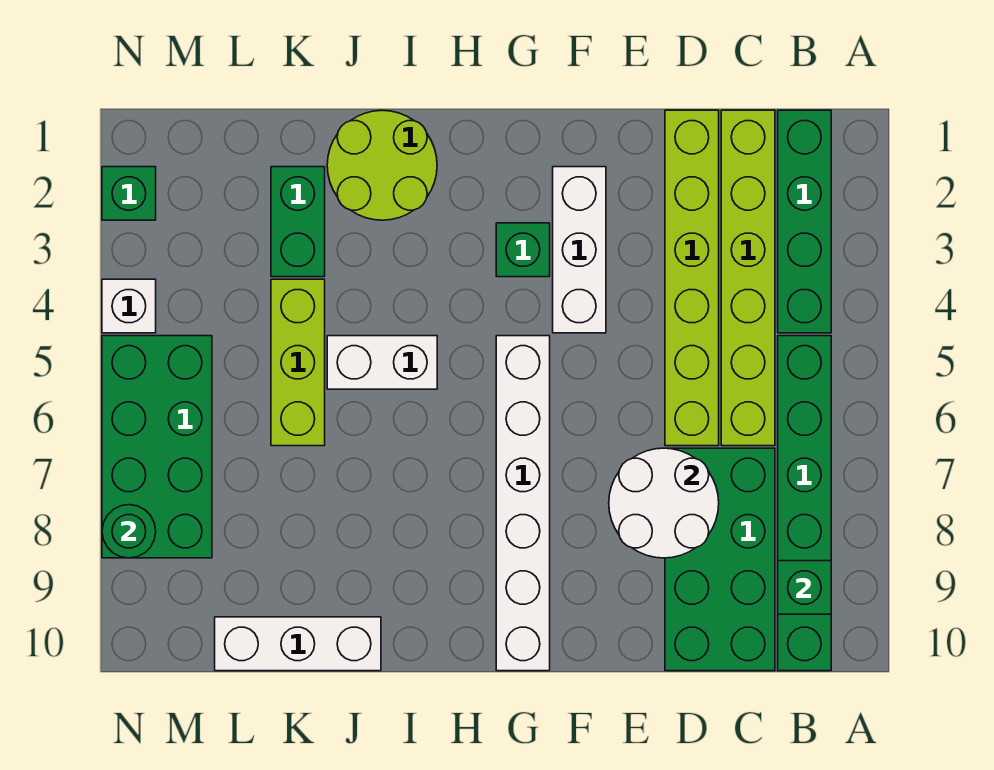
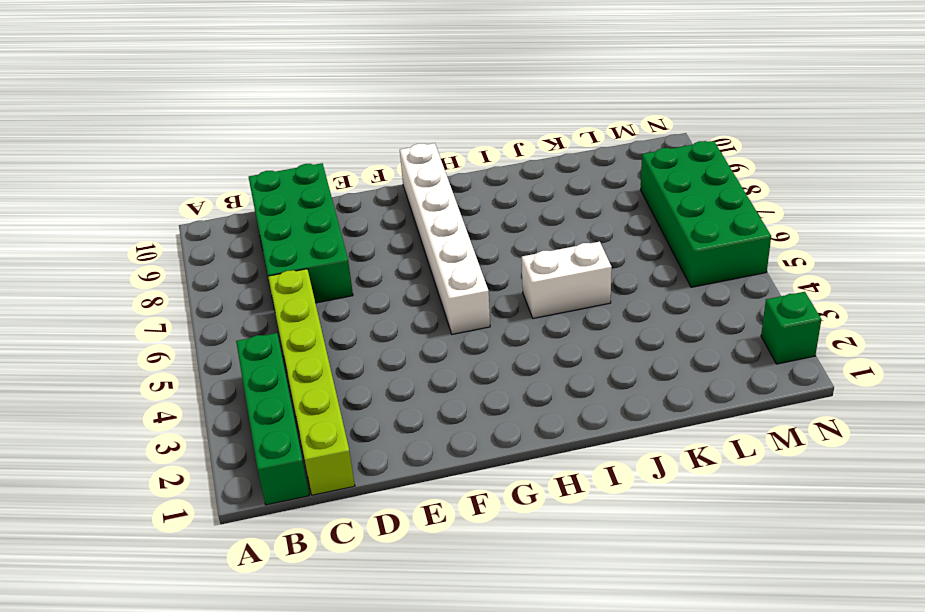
none -> green brick B5:B10 level 1
none -> lime brick D1:D6 level 1
none -> white brick F2:F4 level 1

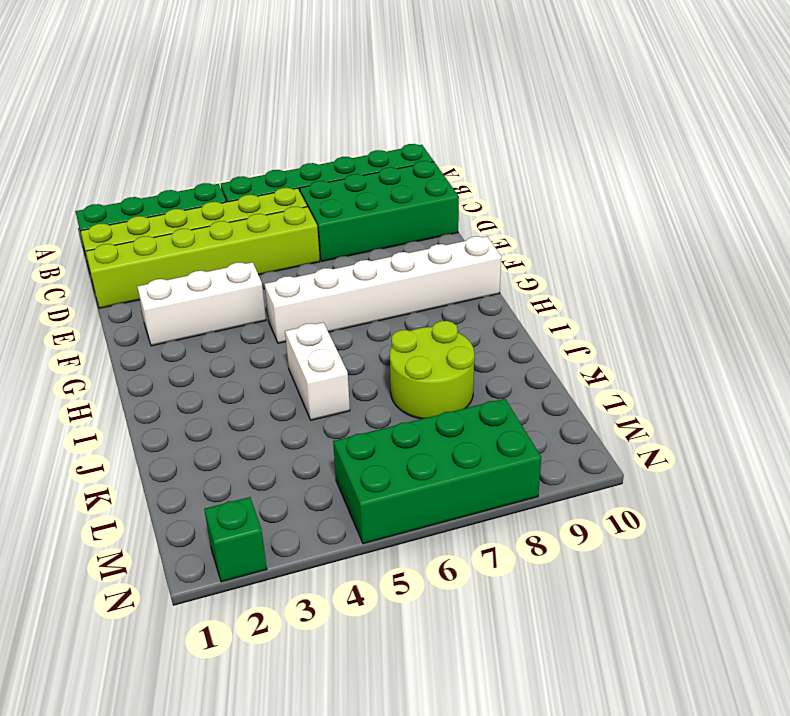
lime round brick J7:K8 level 1 -> lime round brick I1:J2 level 1
none -> green brick G3 level 1
none -> white brick J10:L10 level 1
none -> green brick K2:K3 level 1

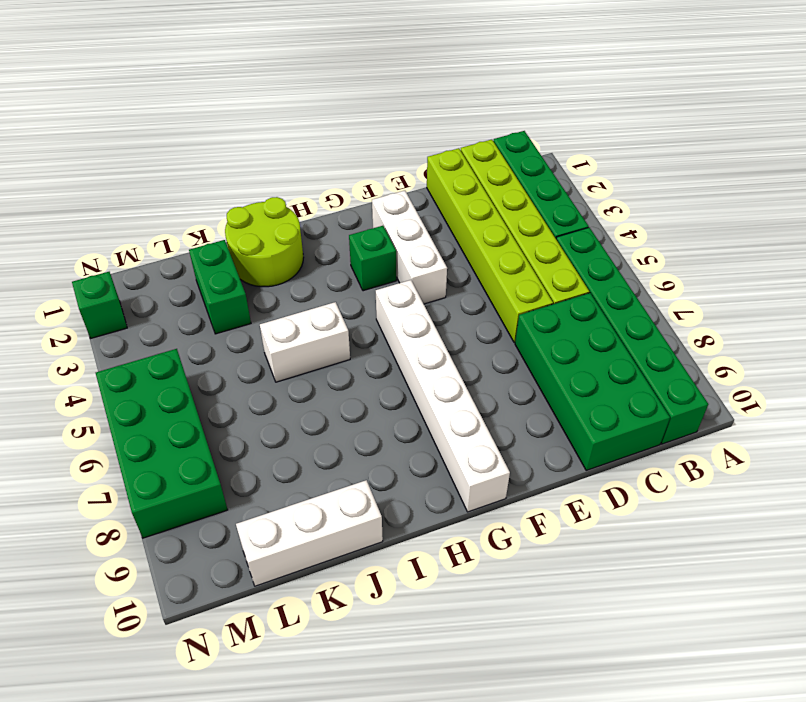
none -> lime brick K4:K6 level 1
none -> white brick N4 level 1
none -> green brick B9 level 2

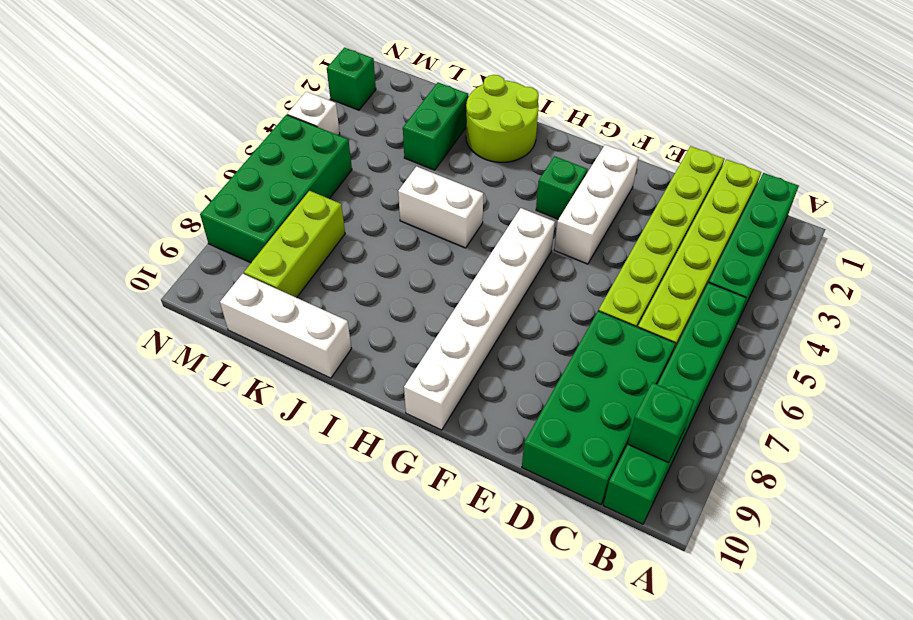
lime brick L7:L9 level 1 -> lime brick K4:K6 level 1
none -> white round brick D7:E8 level 2
none -> green round brick N8 level 2

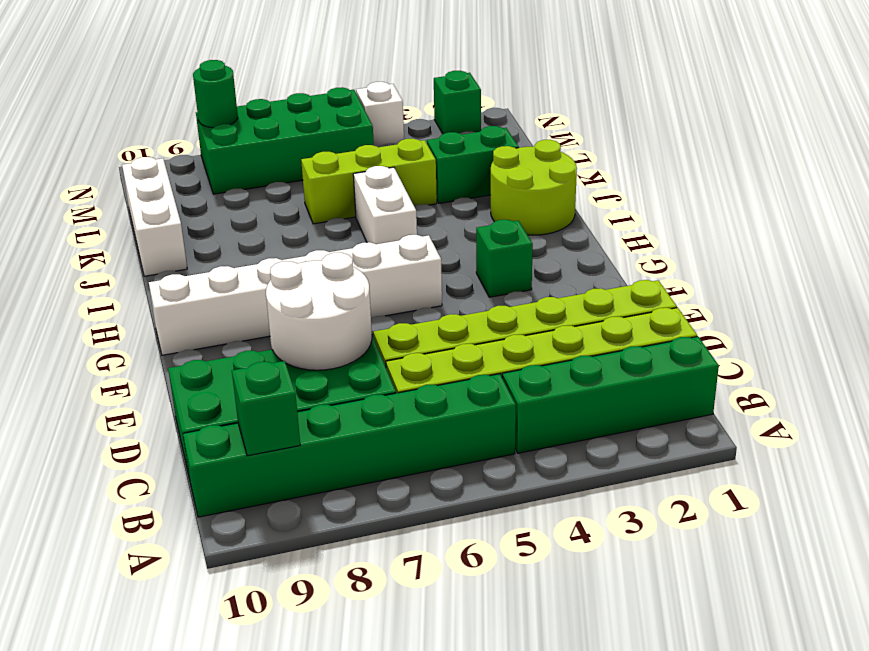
none -> white brick F2:F4 level 1

